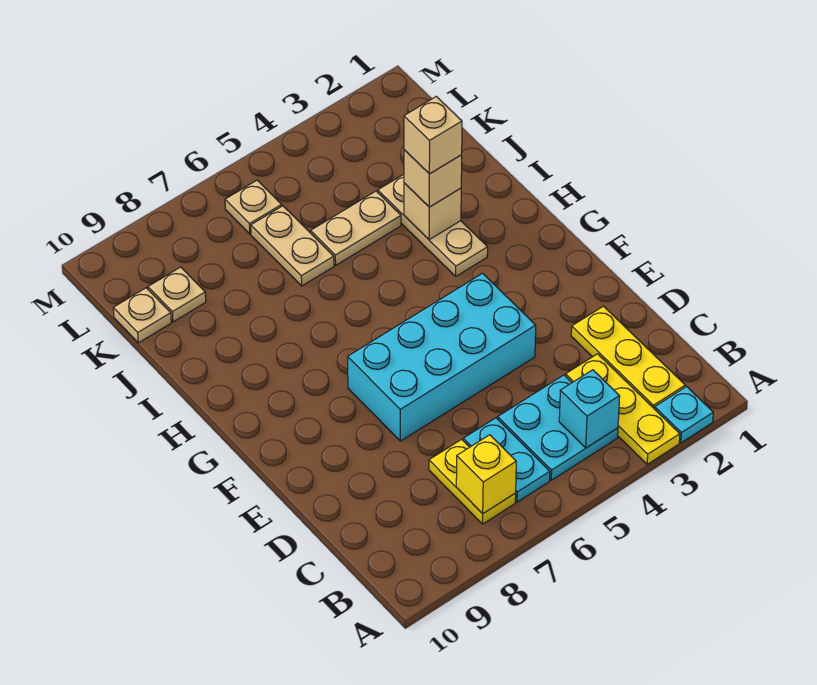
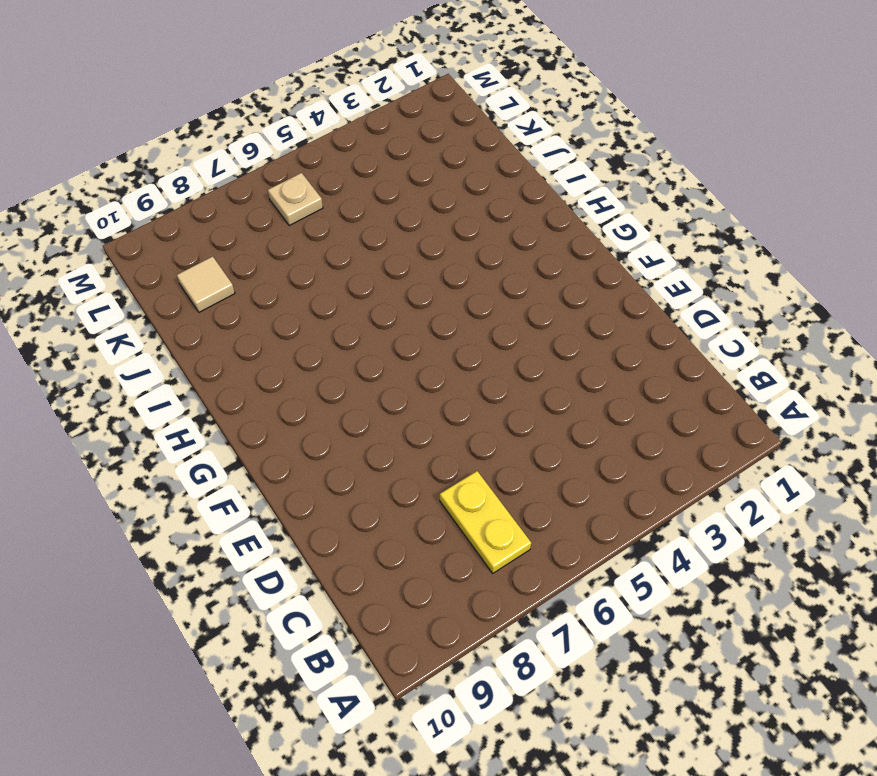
tan tile K9 level 1 -> tan plate K9 level 1
none -> cyan plate A2 level 1
none -> yellow plate A3:C3 level 1
none -> yellow plate B2:D2 level 1

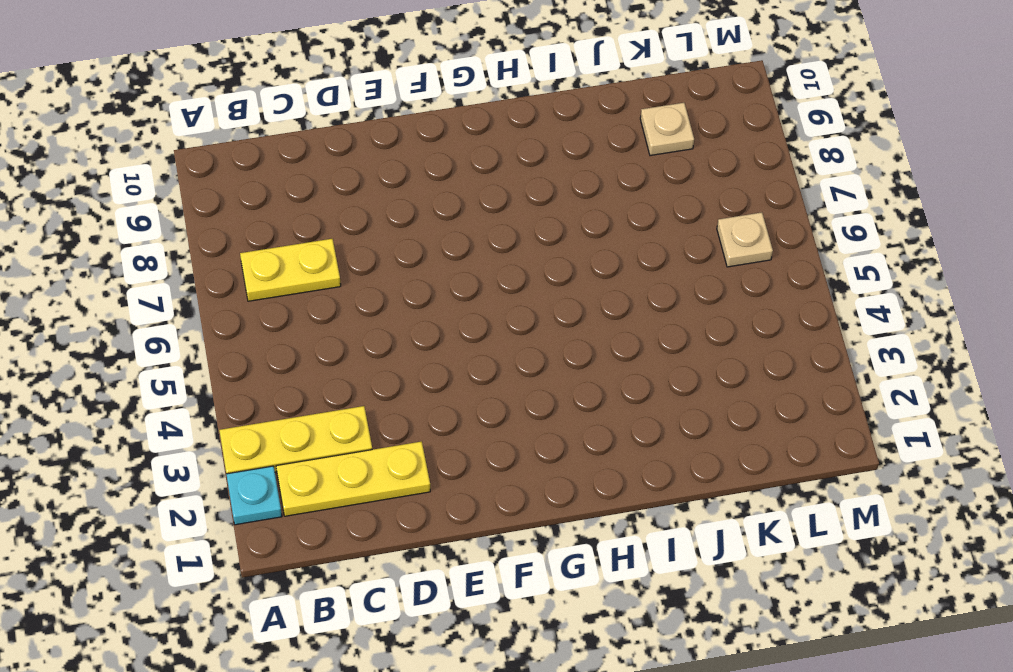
none -> cyan plate B4:C5 level 1
none -> cyan plate B6:C6 level 1
none -> cyan brick E4:F7 level 1

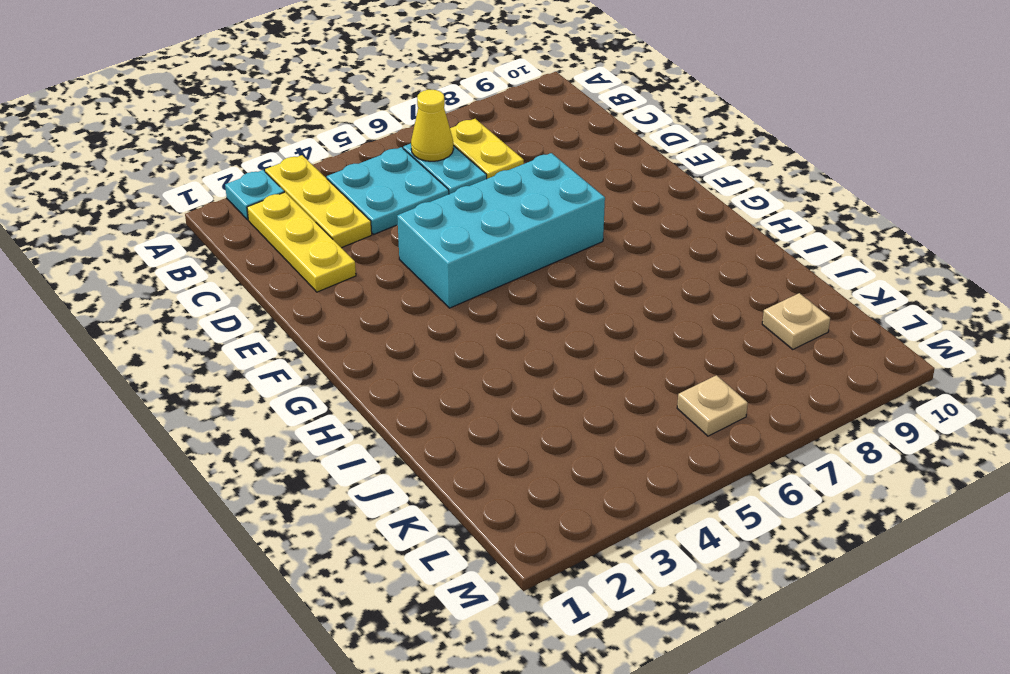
yellow cone B6 level 2 -> none
none -> tan plate H3:J3 level 1
none -> tan plate J4:J5 level 1
none -> tan plate J6:K6 level 1

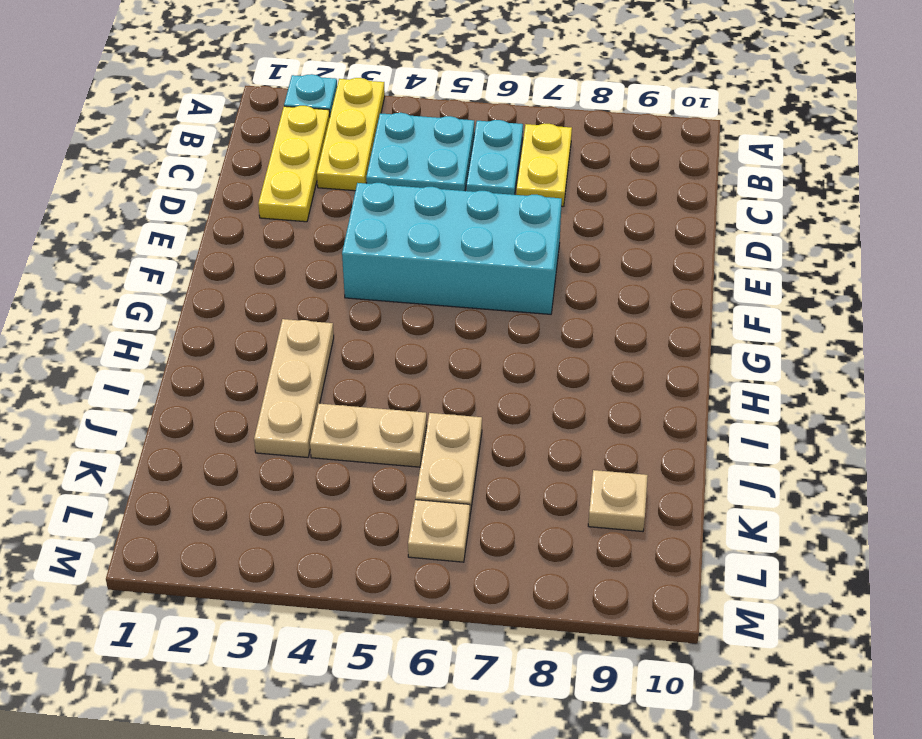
none -> tan plate K10 level 1
none -> cyan brick B4 level 2
none -> yellow brick B7 level 2

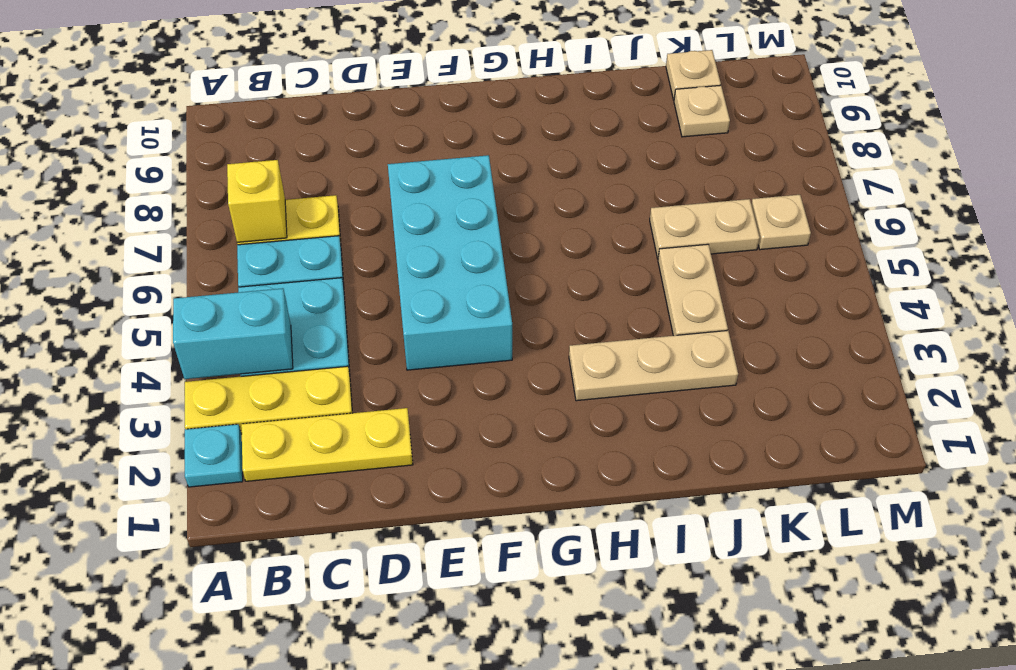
cyan brick A4:B4 level 2 -> cyan brick B4 level 2
none -> tan brick I3 level 2
none -> tan brick I3 level 3
none -> tan brick I3 level 4

